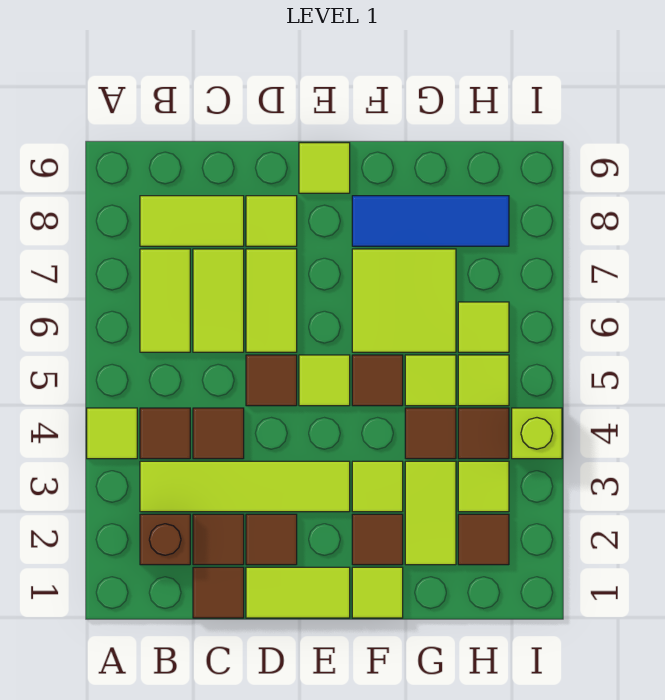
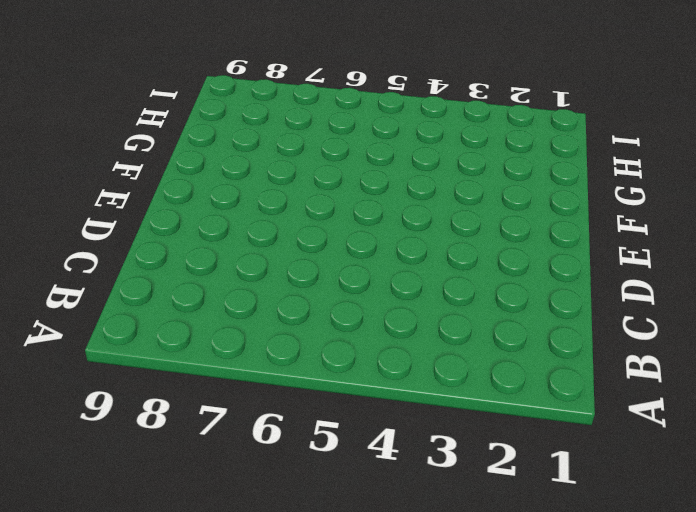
none -> lime tile A4 level 1
none -> brown brick B2 level 1
none -> lime tile B3:E3 level 1
none -> brown tile B4 level 1

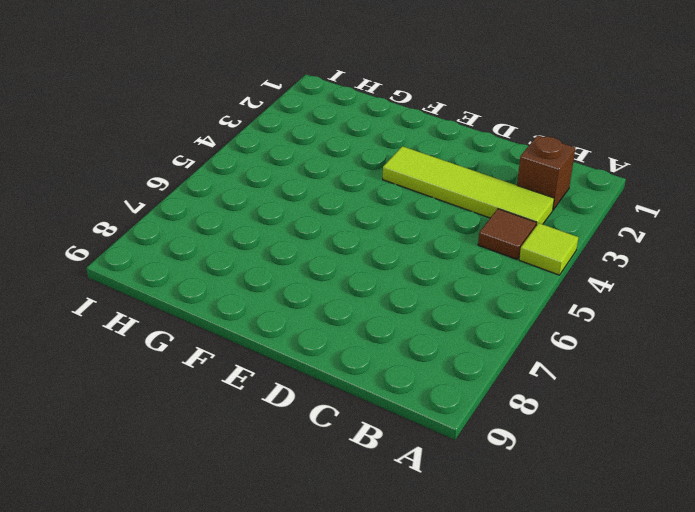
none -> lime tile B6:B7 level 1
none -> lime tile B8:C8 level 1
none -> brown tile C1 level 1
none -> brown tile C2 level 1

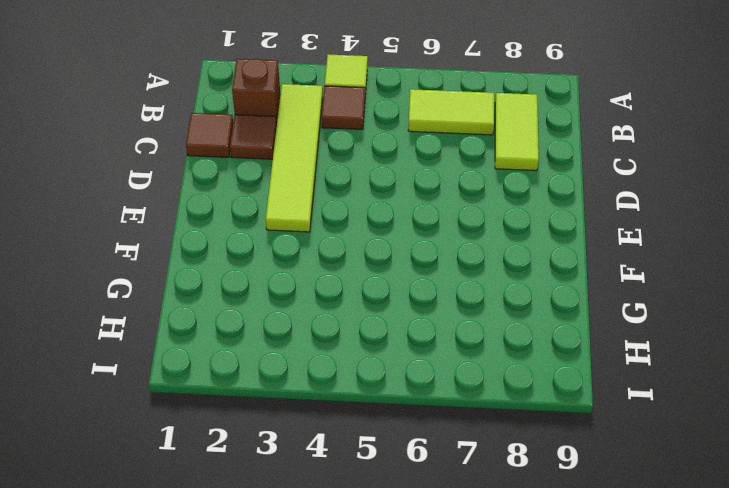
none -> brown tile C4 level 1
none -> lime tile C6:C7 level 1
none -> lime tile D1:E1 level 1
none -> brown tile D2 level 1

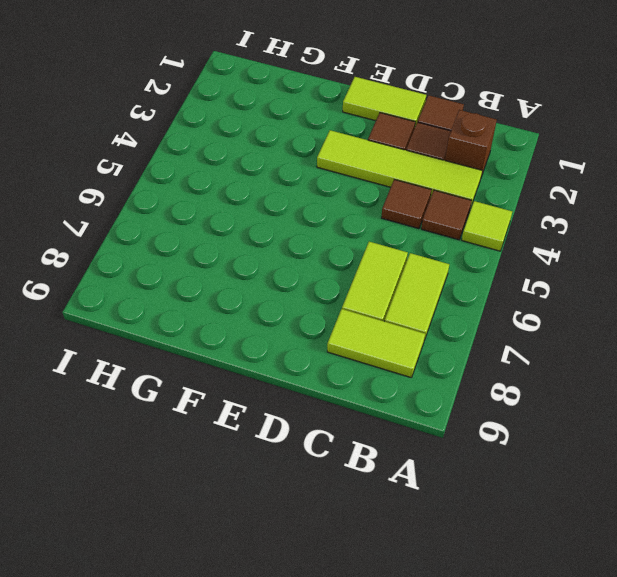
none -> brown tile D5 level 1
none -> lime tile D6:D7 level 1
none -> lime tile D8 level 1
none -> lime tile E5 level 1

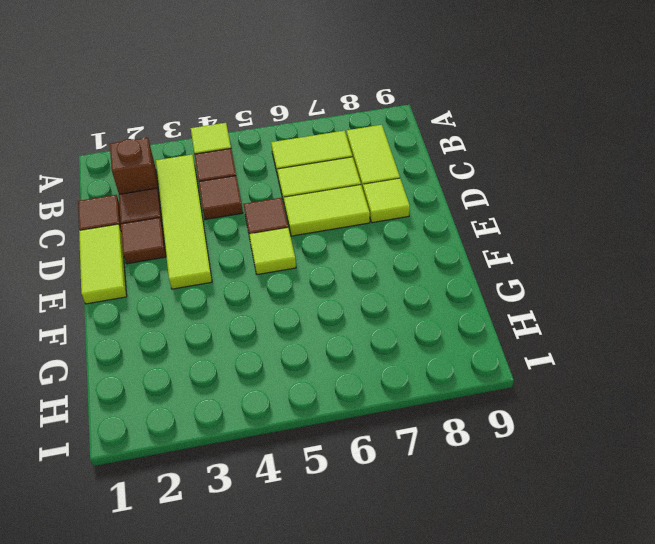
none -> lime tile E9 level 1
none -> lime tile F1 level 1
none -> brown tile F2 level 1
none -> lime tile F3 level 1

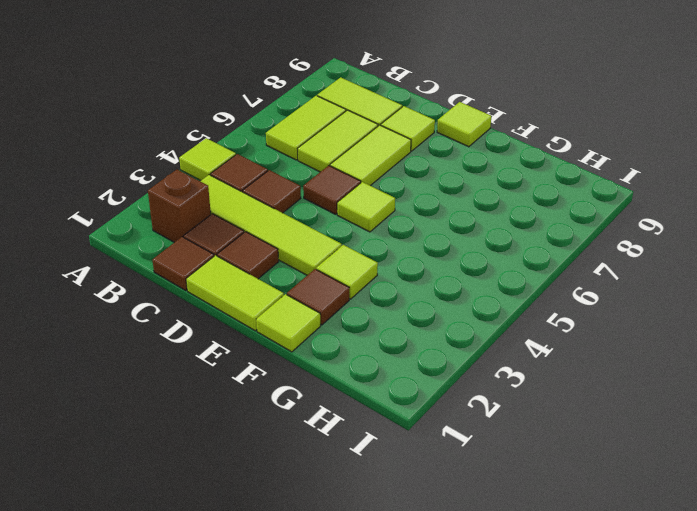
none -> brown tile F5 level 1
none -> lime tile F6:G7 level 1
none -> blue tile F8:H8 level 1
none -> lime tile G2:G3 level 1

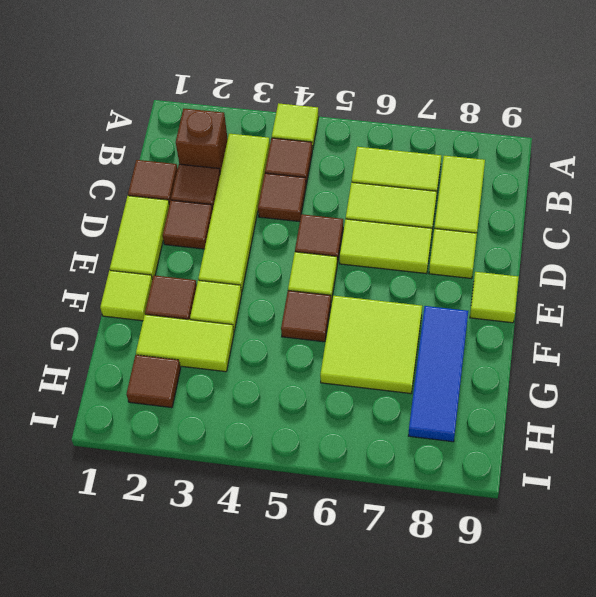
none -> brown tile G4 level 1
none -> lime tile G5 level 1
none -> lime tile H3 level 1
none -> brown tile H4 level 1

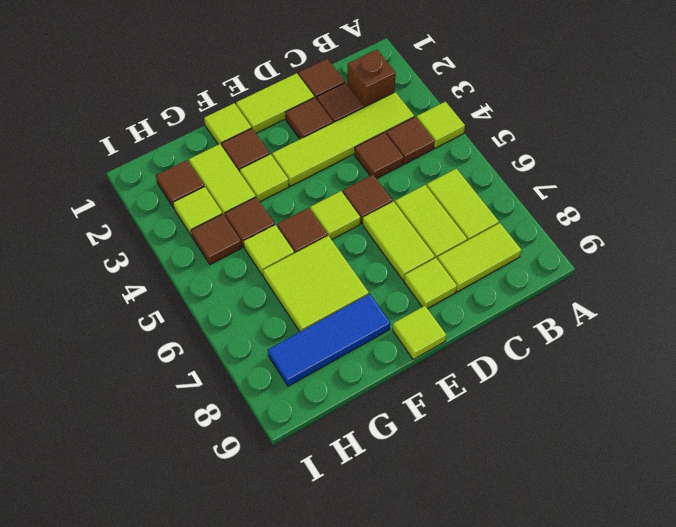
none -> lime tile H5 level 1
none -> lime tile H6 level 1
none -> lime brick I4 level 1

